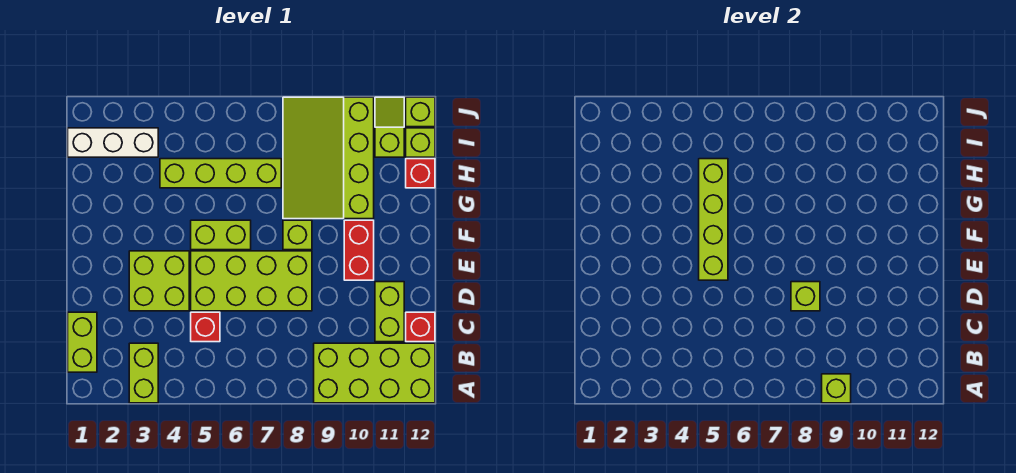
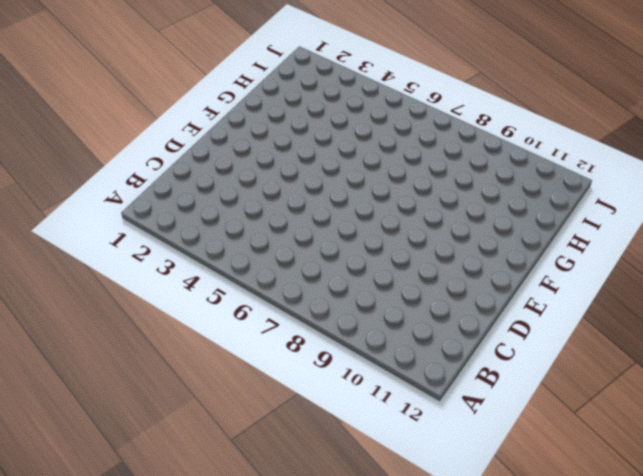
none -> lime brick A3:B3 level 1
none -> lime brick A9:B12 level 1
none -> lime brick B1:C1 level 1

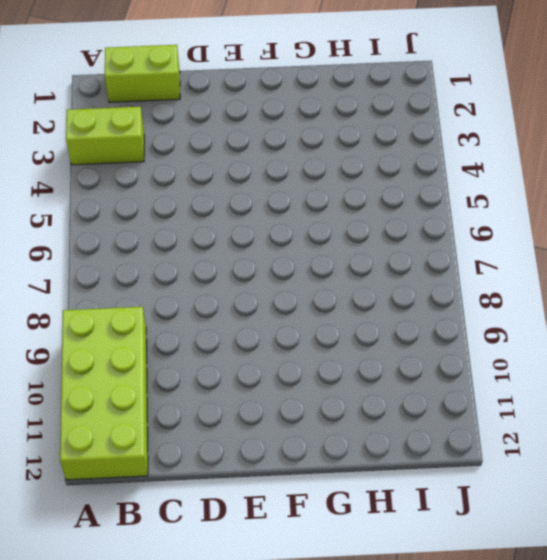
none -> red brick C5 level 1
none -> lime brick C11:D11 level 1
none -> red brick C12 level 1

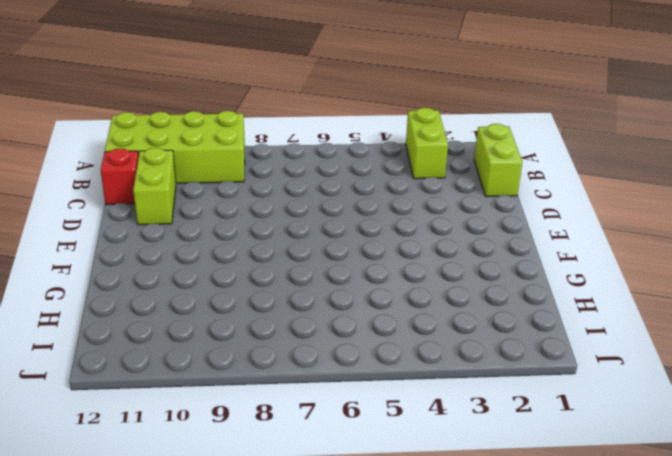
none -> red brick C5 level 1
none -> lime brick D3:E4 level 1
none -> lime brick D5:E8 level 1

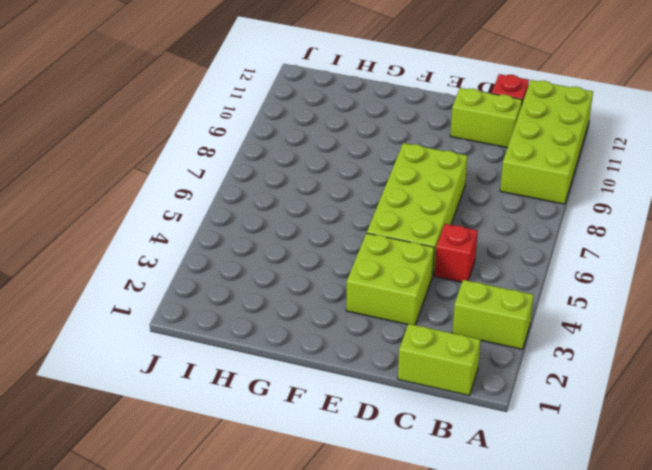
none -> red brick E10:F10 level 1
none -> lime brick F5:F6 level 1
none -> lime brick F8 level 1

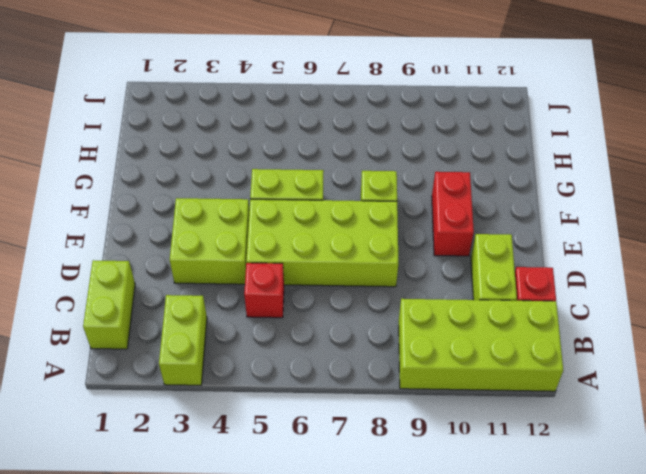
none -> lime slope G8:J10 level 1 top 10
none -> lime brick H4:H7 level 1
none -> red brick H12 level 1

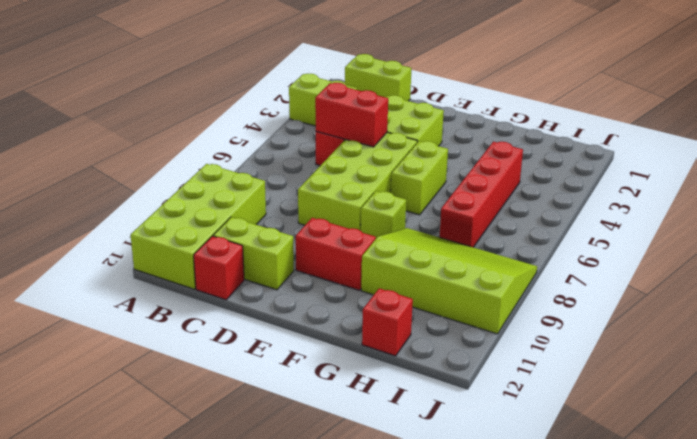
red brick C5:D5 level 2 -> none
red brick H4:H7 level 1 -> lime brick H4:H7 level 1
none -> white brick I1:I3 level 1
none -> lime slope I11:J11 level 1 top I
none -> lime brick I12 level 1

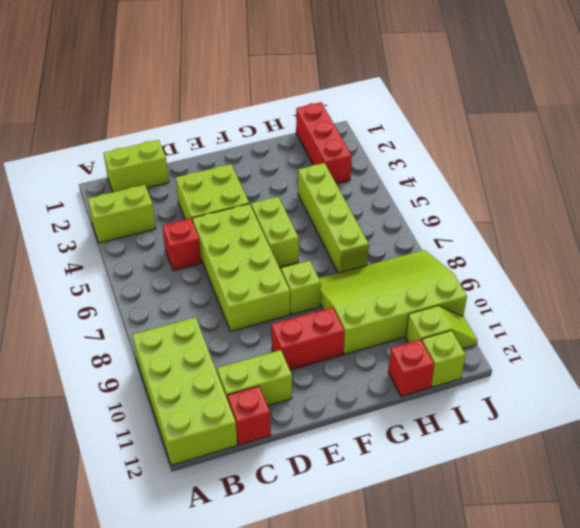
red brick I1:I3 level 1 -> white brick I1:I3 level 1
none -> lime brick J12 level 1
none -> lime brick A9 level 2
none -> lime brick D8 level 2

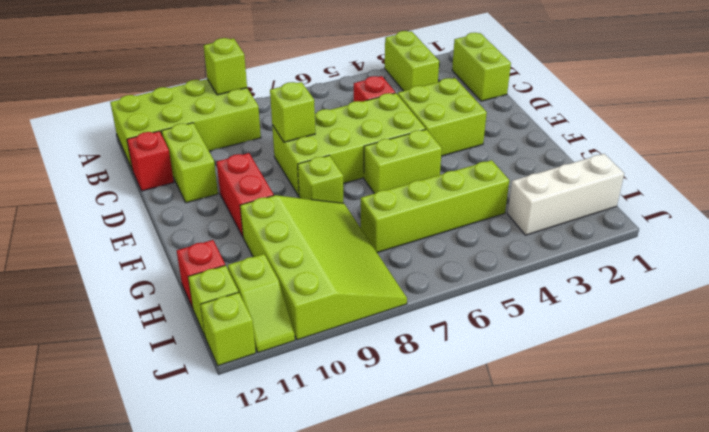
none -> lime brick E5:H5 level 2

